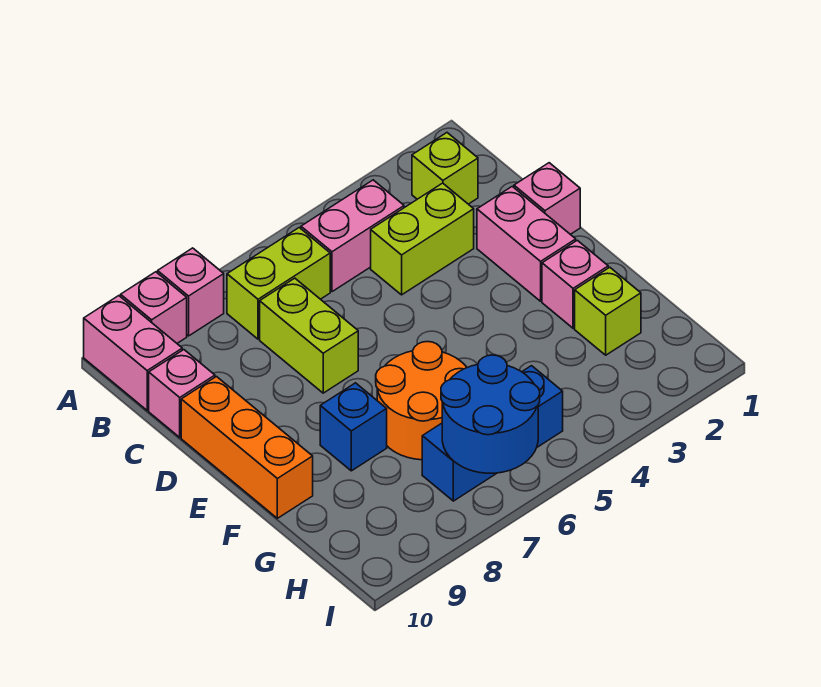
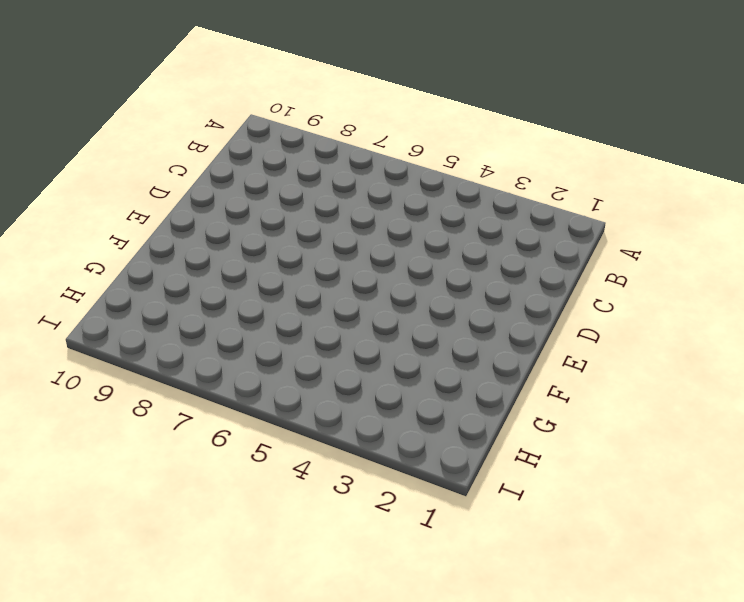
none -> pink brick A8 level 1
none -> pink brick A9 level 1
none -> pink brick A10:B10 level 1

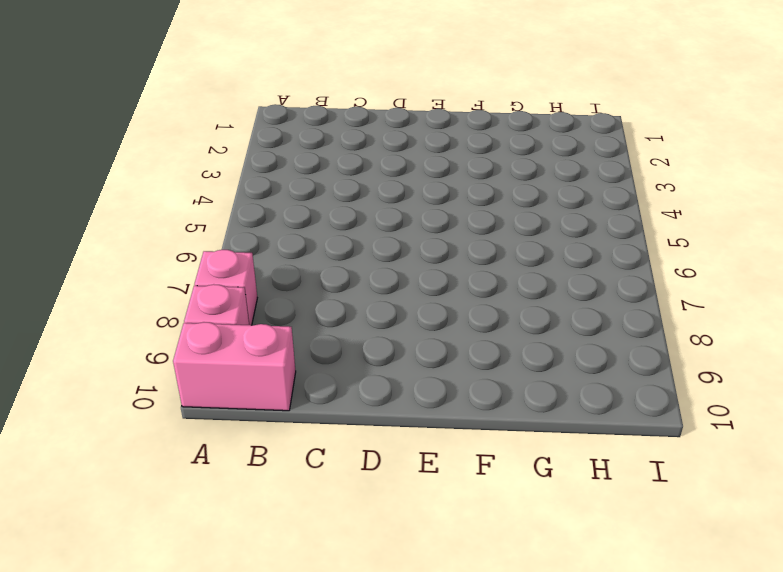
none -> lime brick B2 level 1
none -> pink brick B4:B5 level 1
none -> lime brick B6:B7 level 1

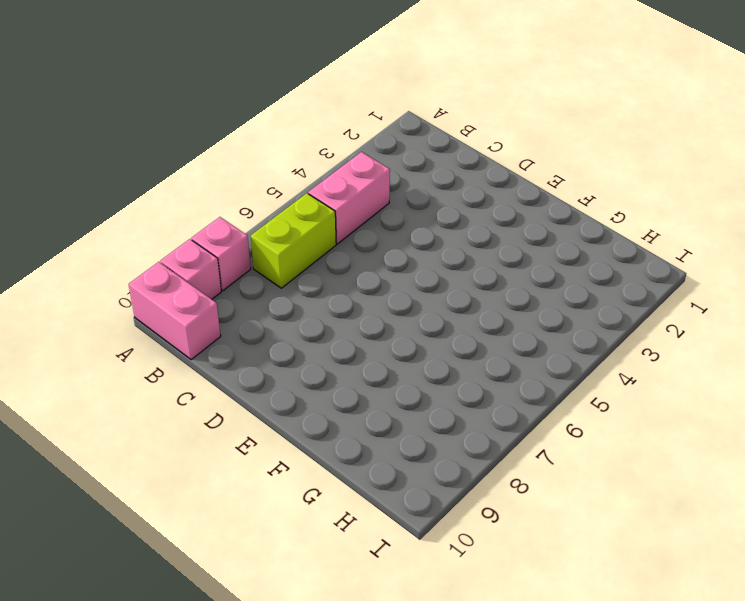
none -> lime brick B2 level 1
none -> lime brick C3:C4 level 1
none -> lime brick C7:D7 level 1

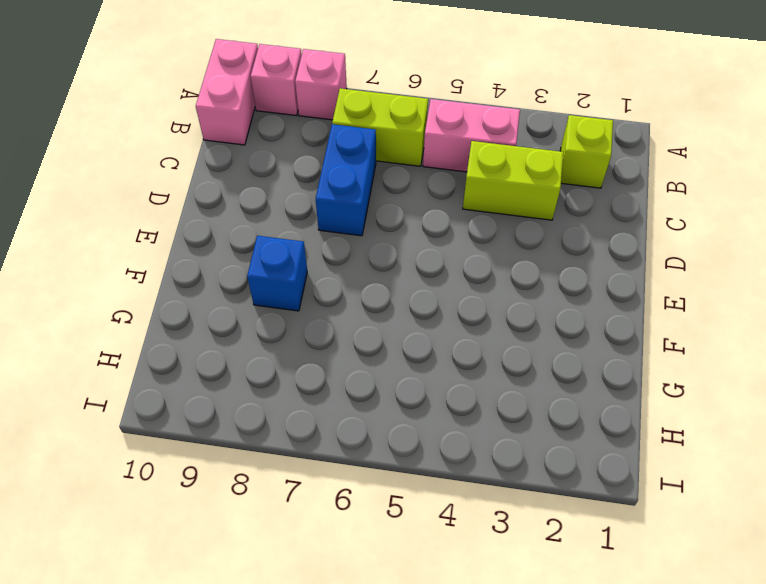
blue brick C7:D7 level 1 -> lime brick C7:D7 level 1
none -> pink brick C10 level 1
none -> pink brick D1 level 1
none -> pink brick D2:E2 level 1

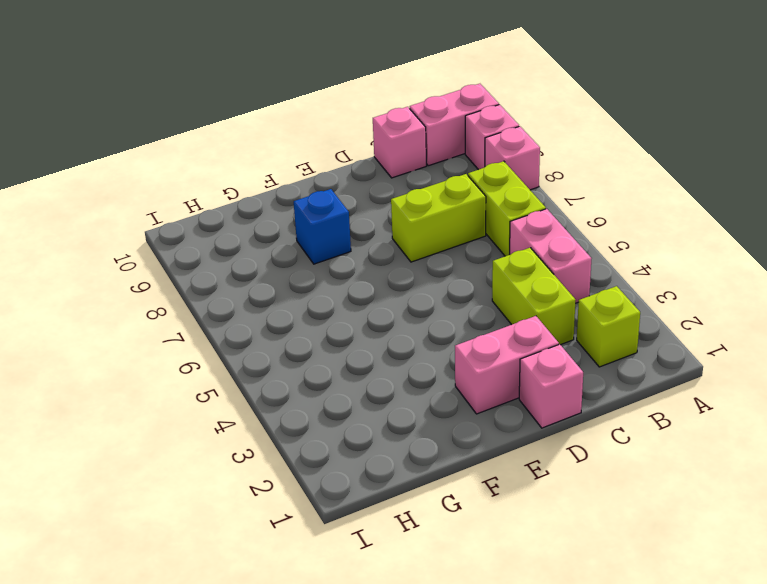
none -> orange brick D10:F10 level 1
none -> pink brick F2 level 1
none -> orange round brick F6:G7 level 1

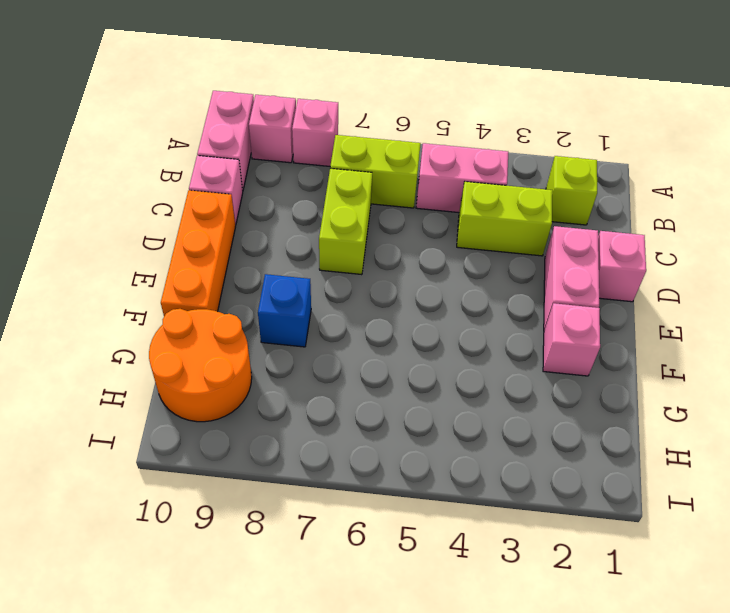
orange round brick G9:H10 level 1 -> orange round brick F6:G7 level 1
none -> lime brick G2 level 1
none -> blue brick H5:H7 level 1
none -> blue round brick H6:I7 level 2

